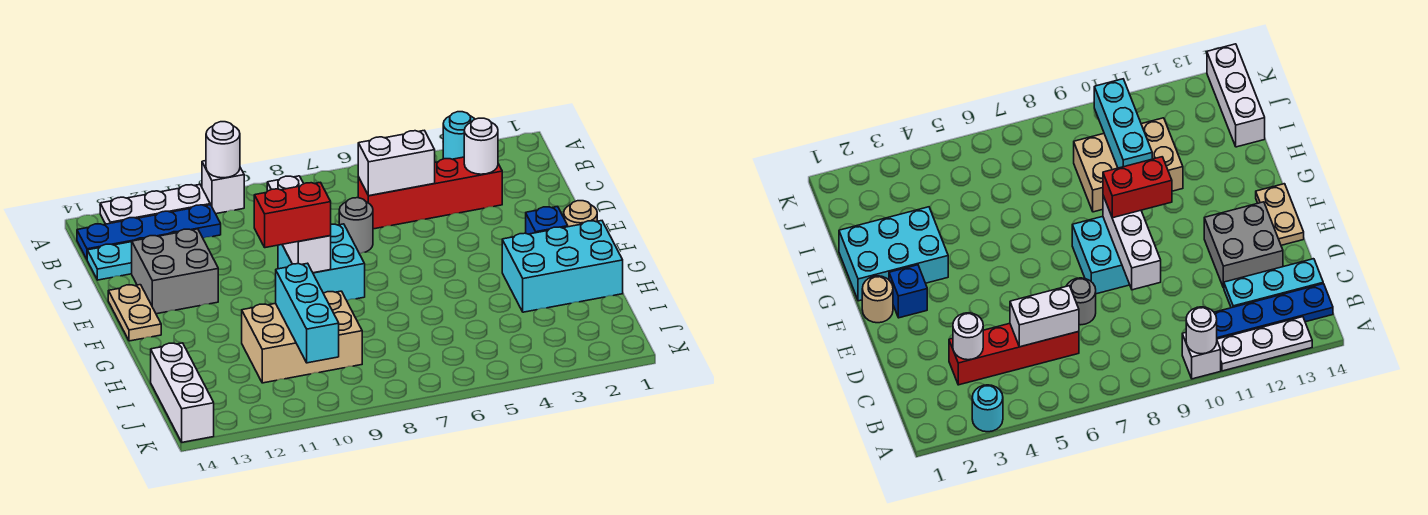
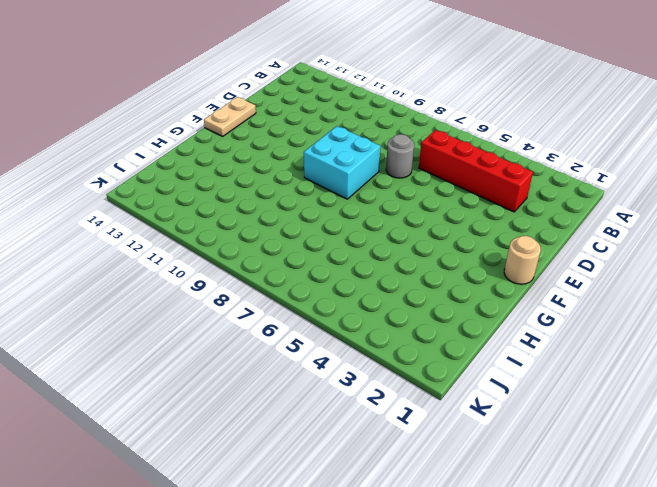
none -> cyan round brick A3 level 1
none -> white brick A10 level 1
none -> white plate A11:A13 level 1

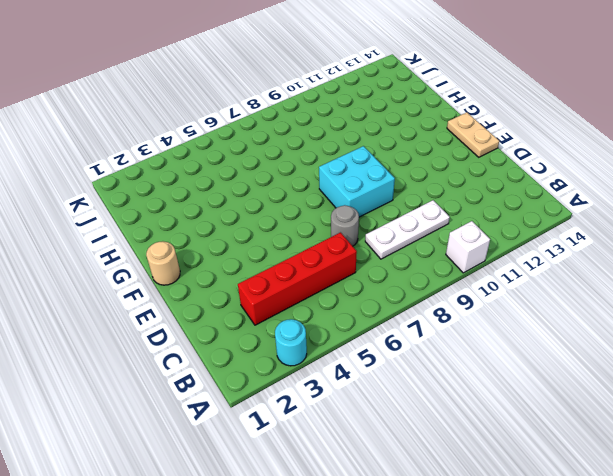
white plate C8:C10 level 1 -> white plate A11:A13 level 1
none -> blue plate B11:B14 level 1
none -> cyan plate C12:C14 level 1
none -> grey brick D12:E13 level 1

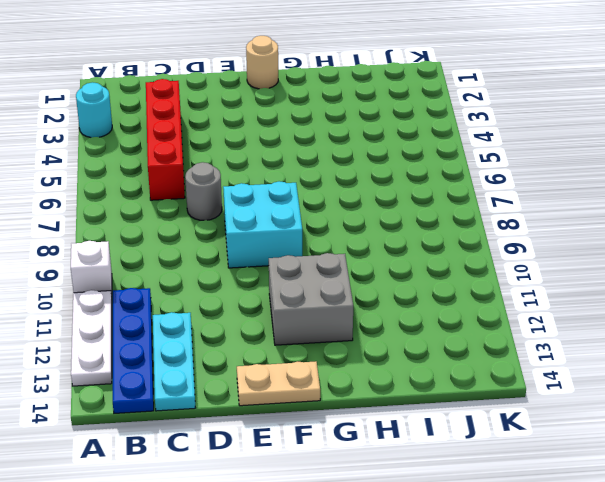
grey brick F11:G12 level 1 -> grey brick D12:E13 level 1
none -> blue brick F2 level 1
none -> cyan brick G1:H3 level 1
none -> tan brick H9:I11 level 1

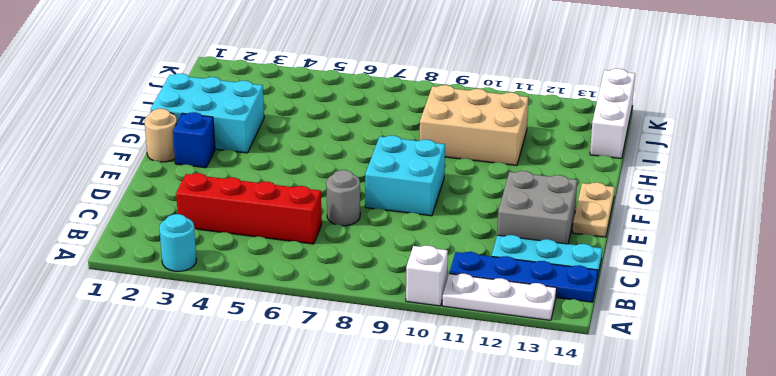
none -> white round brick A10 level 2
none -> white round brick C3 level 2
none -> white brick C5:C6 level 2

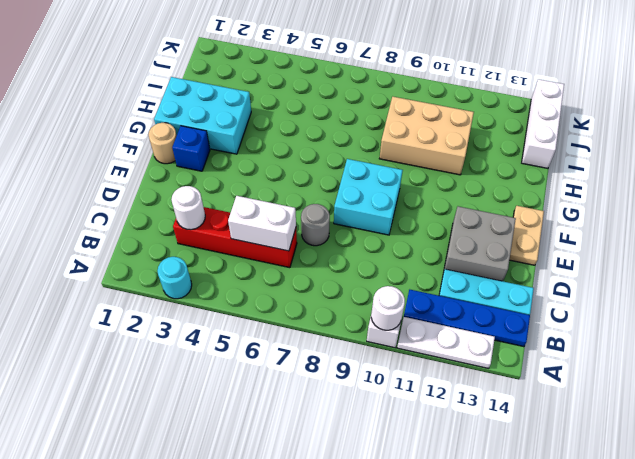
none -> white brick D9:F9 level 2
none -> cyan brick H10:J10 level 2
none -> red brick F9:F10 level 3

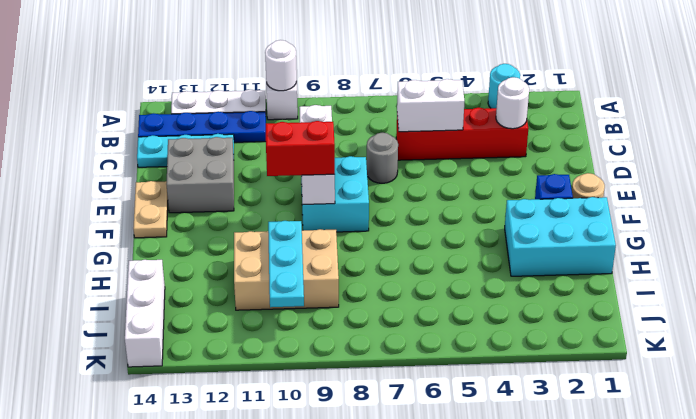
cyan plate H10:J10 level 2 -> cyan brick H10:J10 level 2

